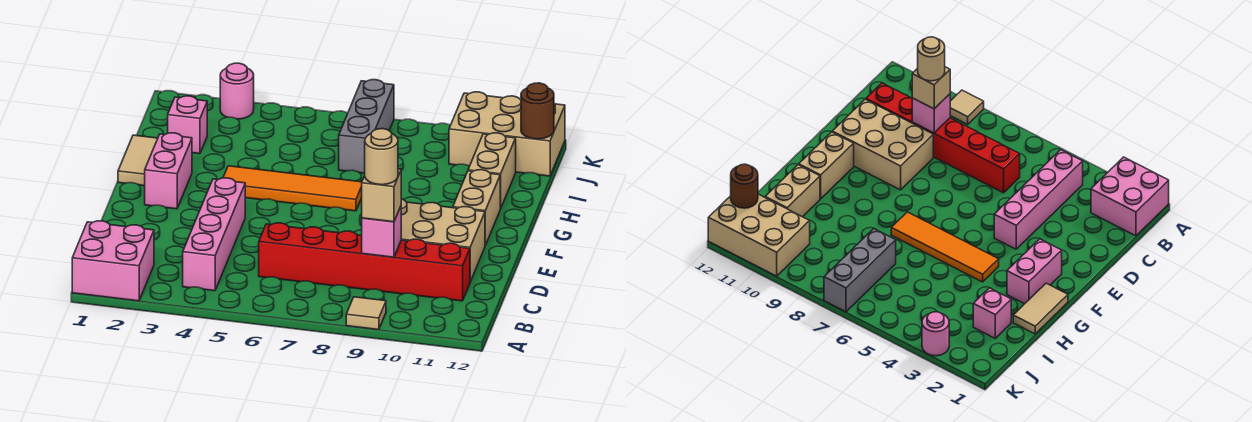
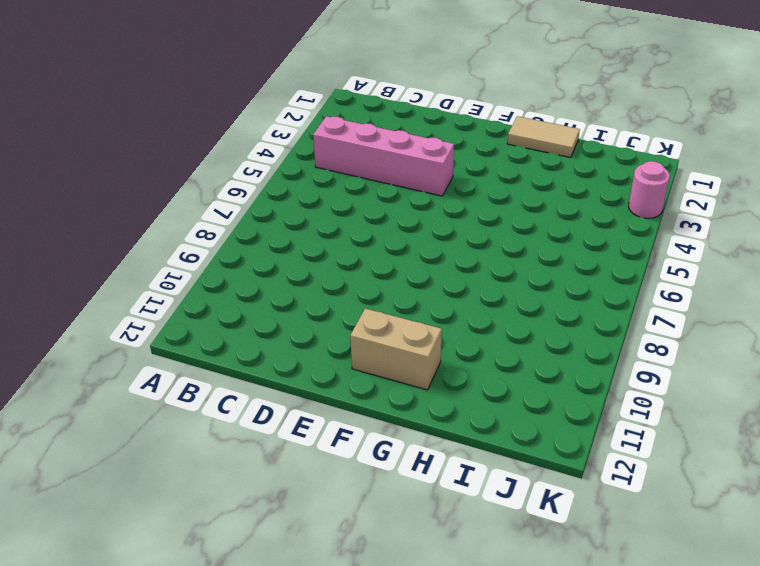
none -> pink brick A1:B2 level 1
none -> tan tile A9 level 1
none -> red brick C6:C11 level 1

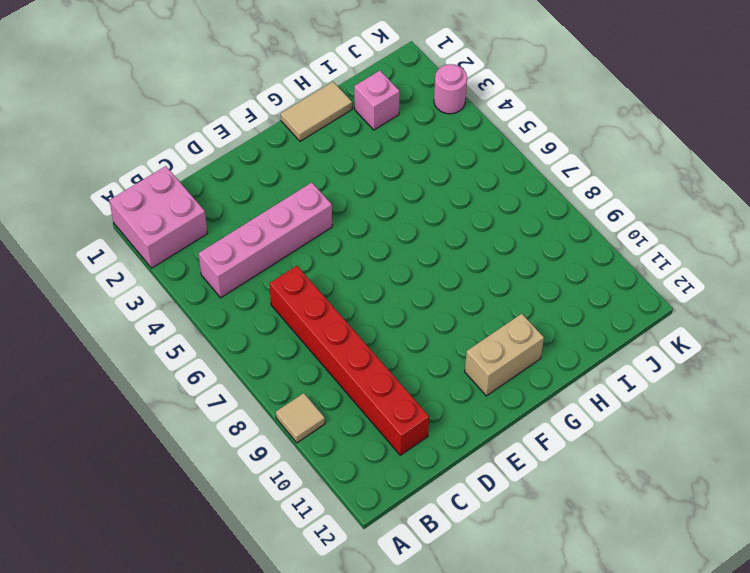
none -> tan brick D9:E11 level 1
none -> pink brick F2:G2 level 1
none -> orange tile G4:G7 level 1

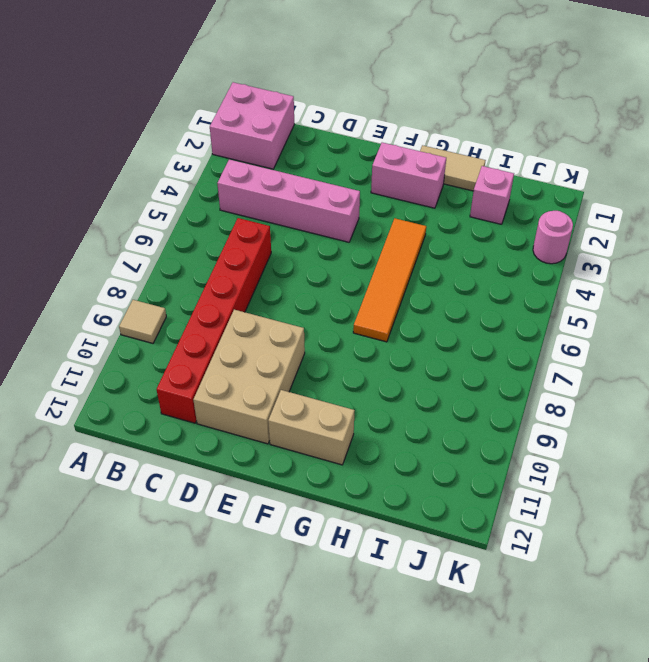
none -> tan brick H11:I11 level 1
none -> grey brick I7:K7 level 1
none -> tan brick J10:K12 level 1

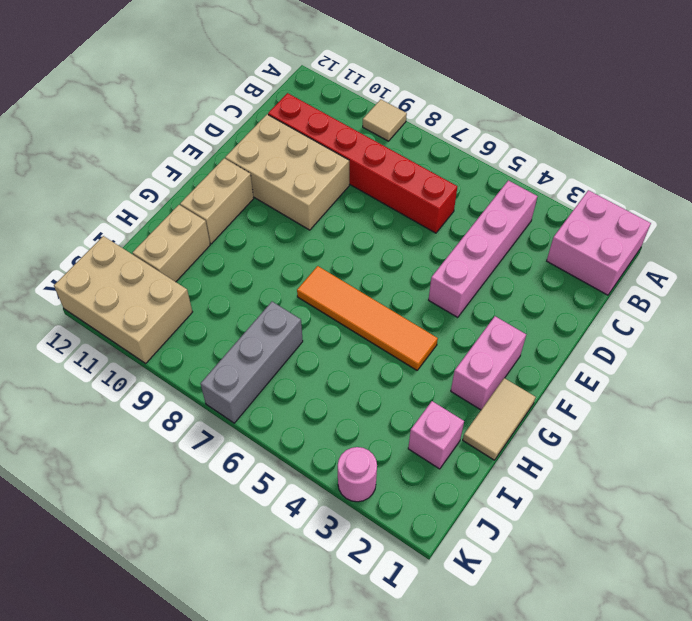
none -> pink brick C9 level 2
none -> brown round brick J12 level 2
none -> tan brick C9 level 3

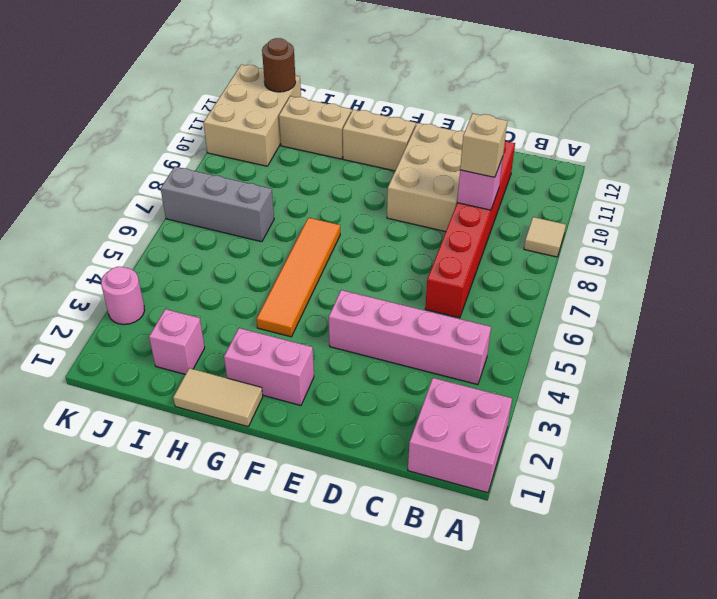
none -> tan round brick C9 level 4

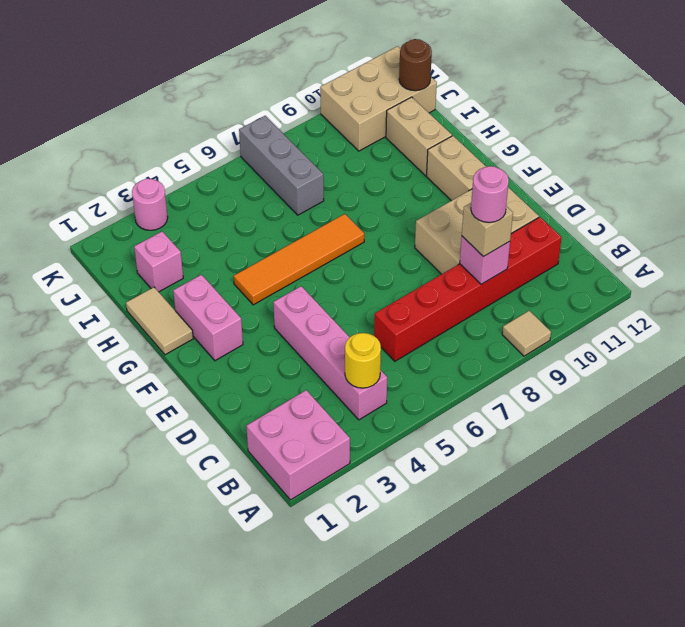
yellow round brick B4 level 2 -> none
pink round brick C9 level 4 -> tan round brick C9 level 4

